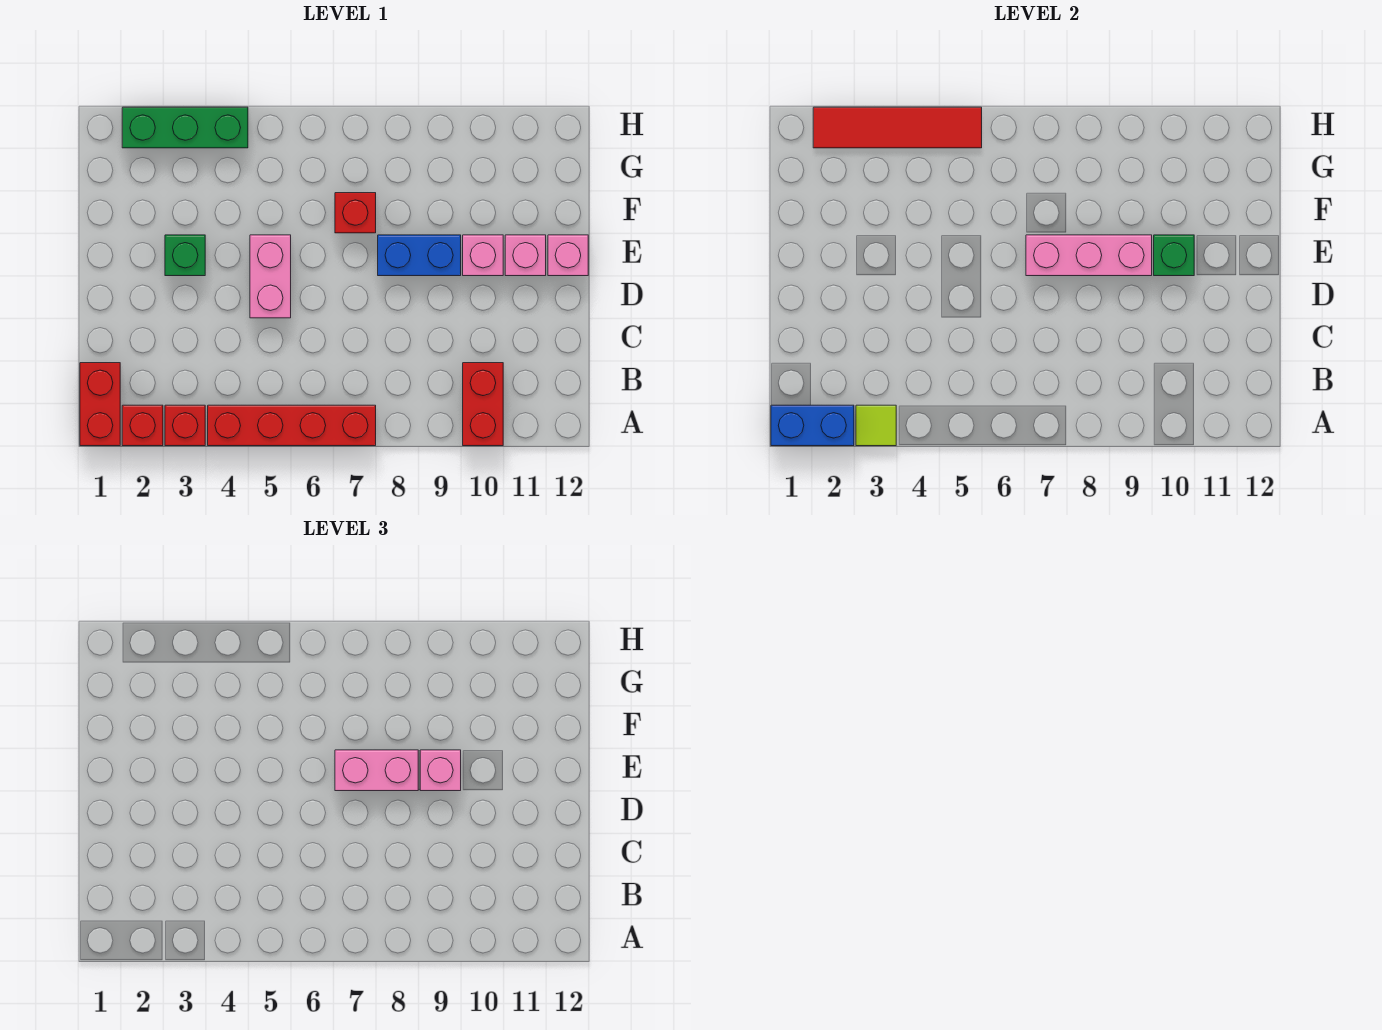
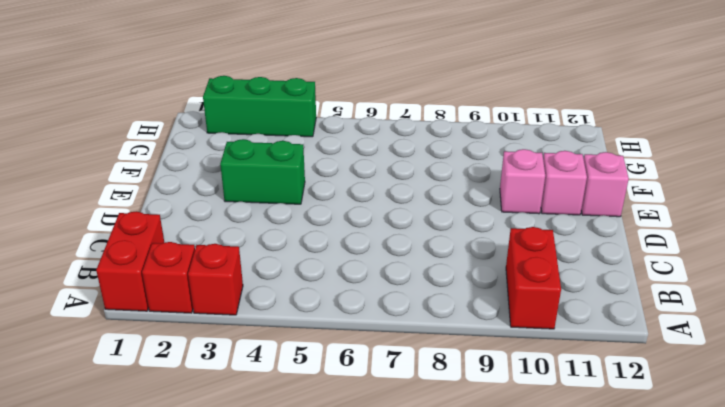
green brick E3:E4 level 1 -> green brick E3 level 1
none -> red brick A4:A7 level 1
none -> pink brick D5:E5 level 1
none -> blue brick E8:E9 level 1

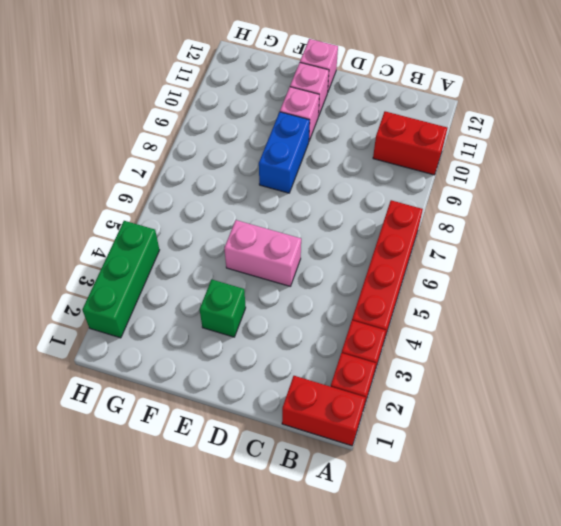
none -> red brick F7 level 1
none -> blue brick A1:A2 level 2
none -> lime tile A3 level 2

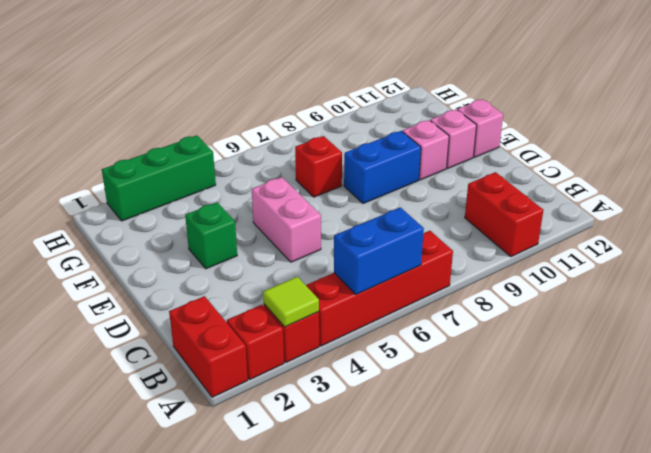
blue brick A5:A6 level 2 -> blue brick A1:A2 level 2
none -> pink brick E7:E9 level 2
none -> green brick E10 level 2
none -> red tile H2:H5 level 2

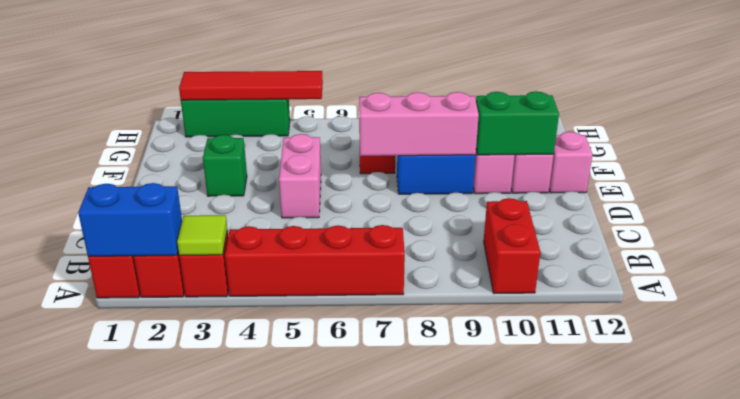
green brick E10:E11 level 2 -> green brick E10 level 2
none -> pink brick E7:E8 level 3
none -> pink brick E9 level 3

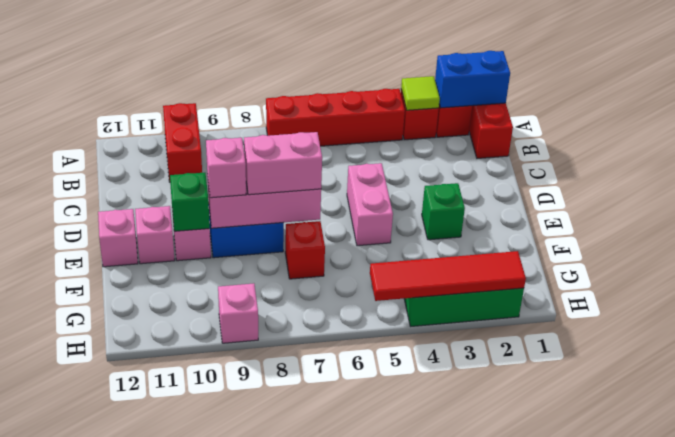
pink brick H9 level 1 -> none

